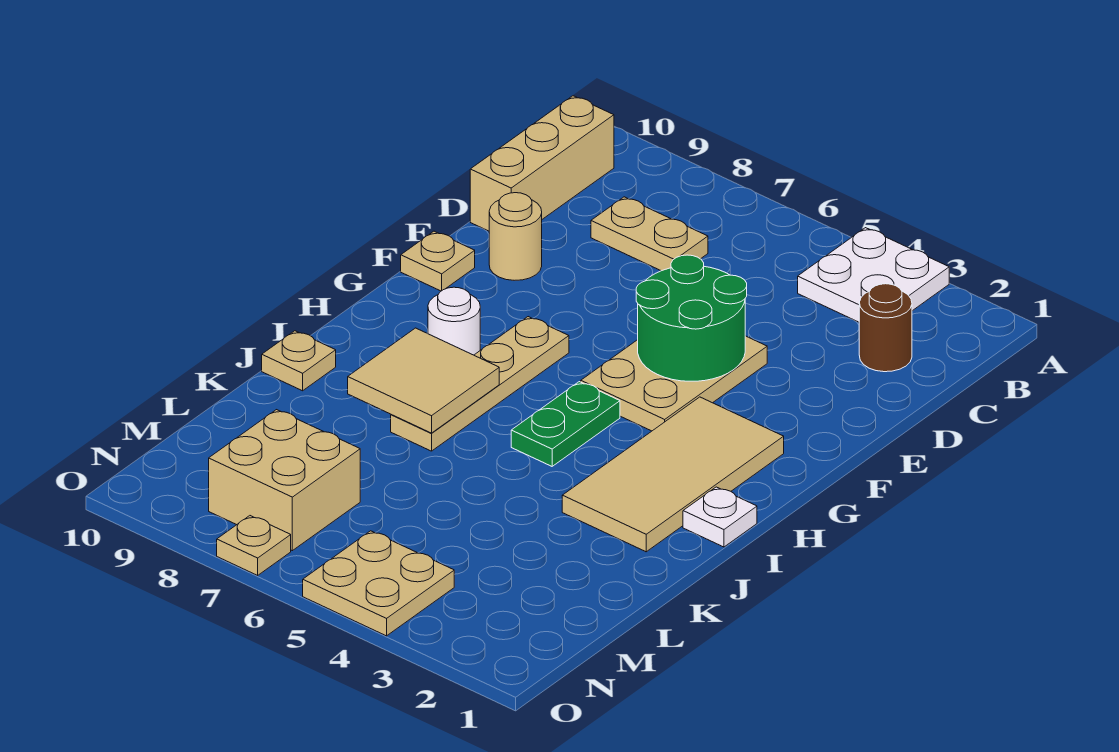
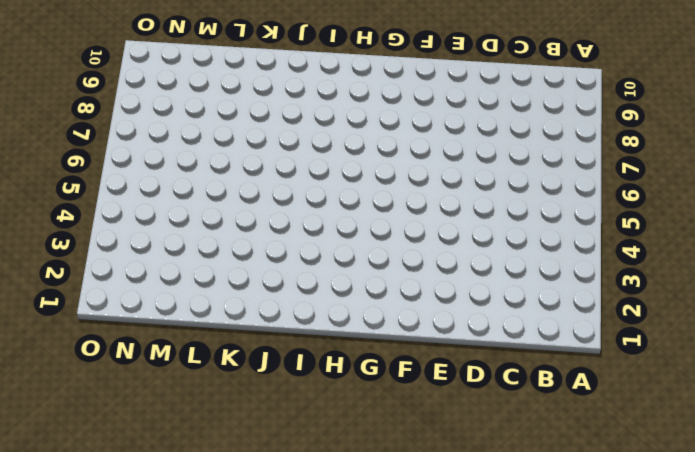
none -> white plate A3:B4 level 1
none -> tan brick B10:D10 level 1
none -> brown round brick C2 level 1

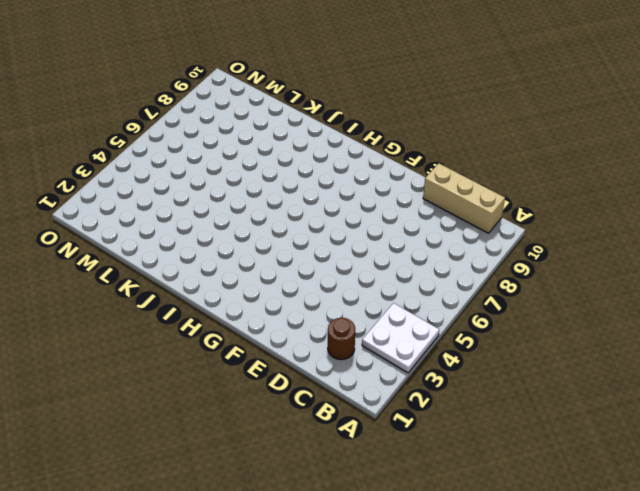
none -> tan plate C7:C8 level 1
none -> tan plate E4:G5 level 1
none -> tan round brick E9 level 1

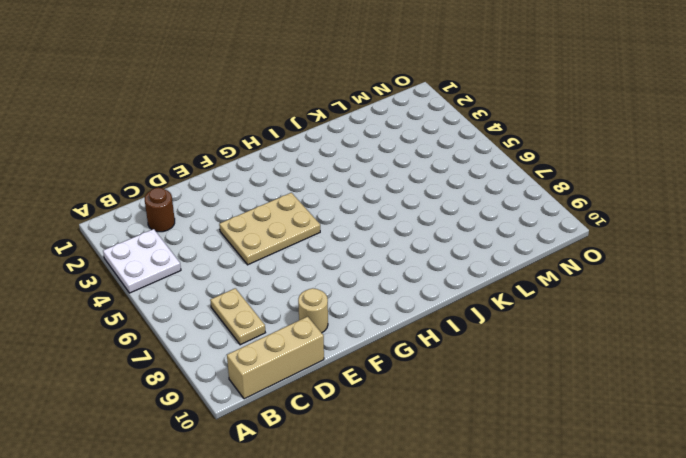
none -> tan plate F10 level 1
none -> tan tile G2:J3 level 1
none -> tan plate G7:J7 level 1

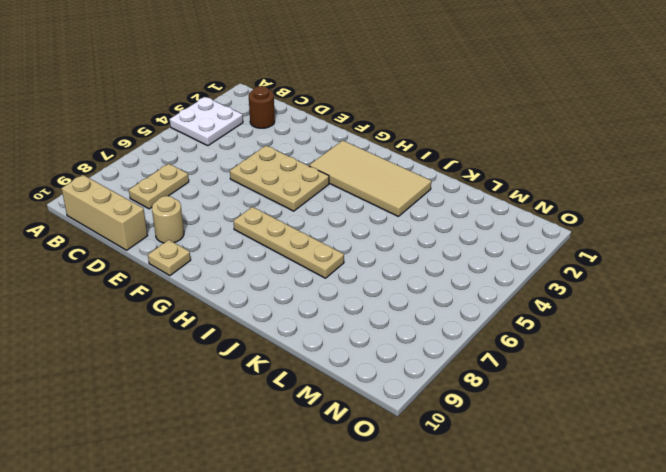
none -> green plate H5:I5 level 1
none -> white round brick H8 level 1
none -> white plate I1 level 1

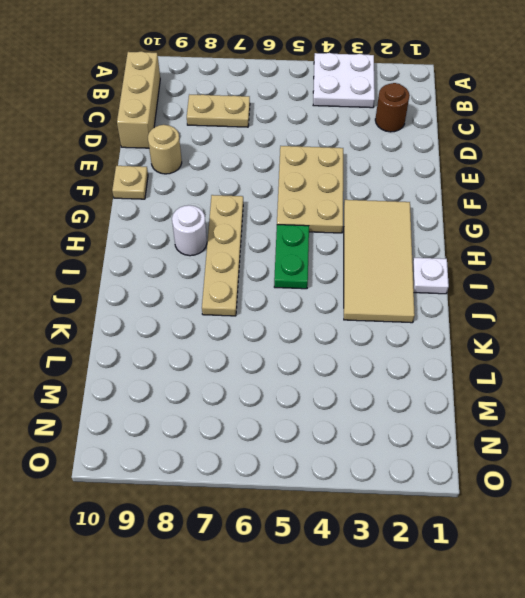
none -> tan plate J10 level 1
none -> tan brick M7:N8 level 1
none -> tan plate N4:O5 level 1

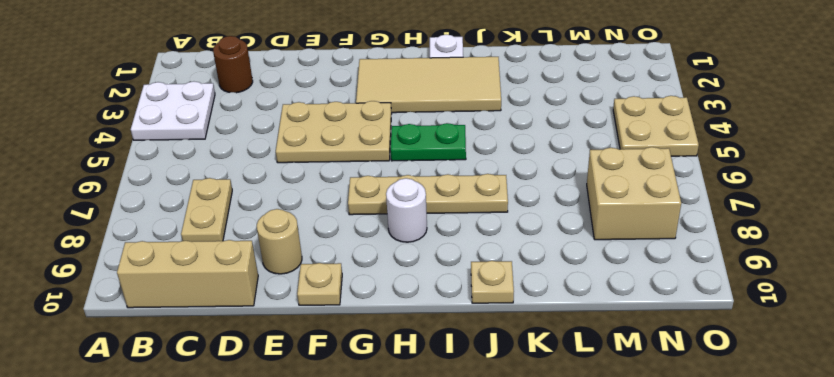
none -> tan plate O7 level 1
none -> green round brick E4:F5 level 2
none -> tan tile I7:J8 level 2

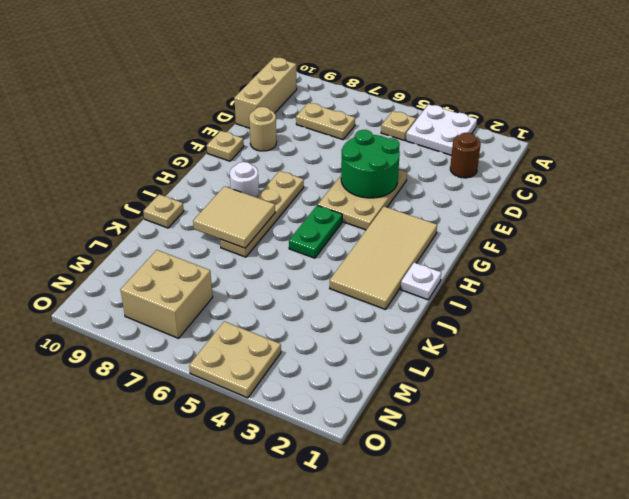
tan plate B5 level 1 -> tan plate O7 level 1

